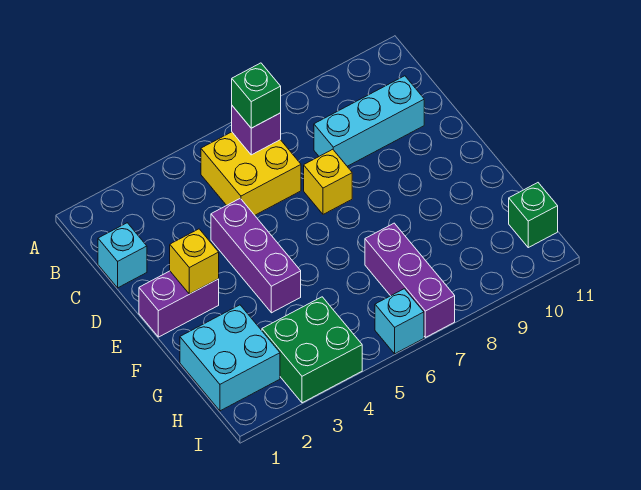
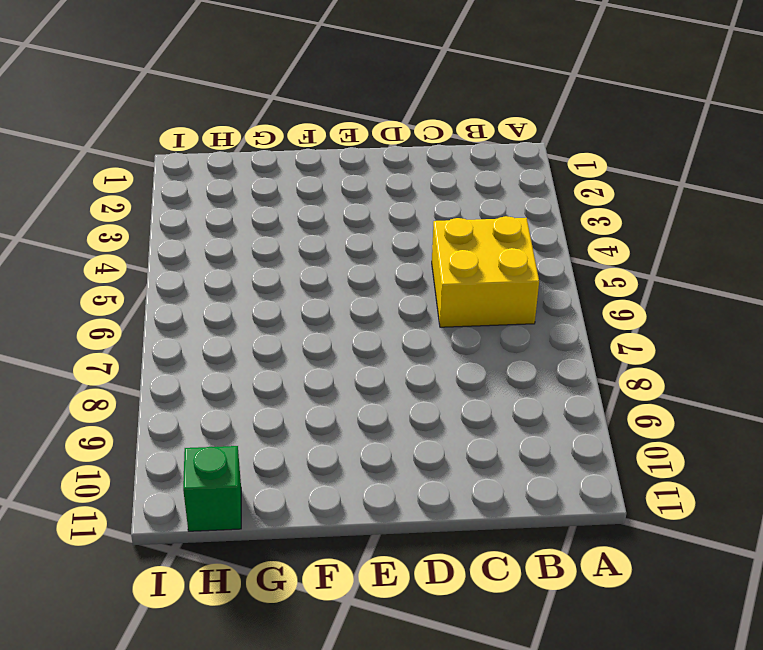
none -> cyan brick C1 level 1
none -> cyan brick C8:C10 level 1
none -> purple brick D4:F4 level 1

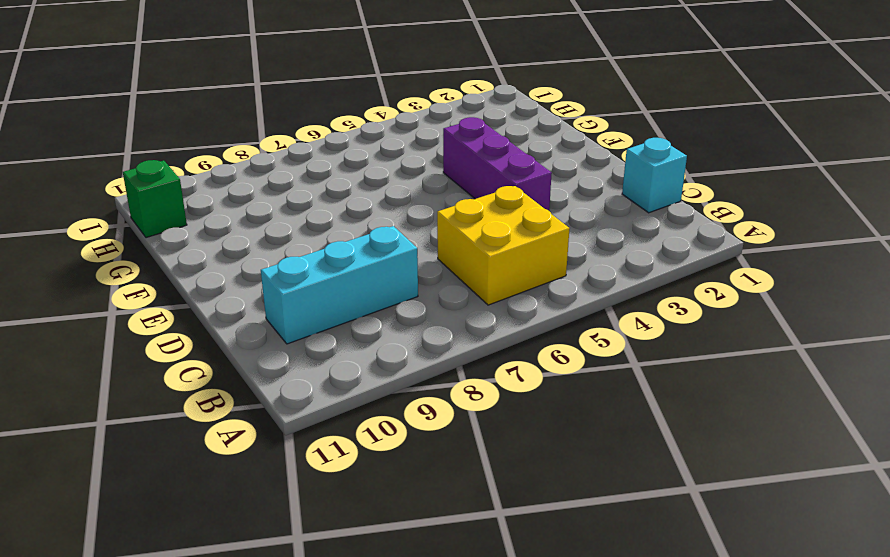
none -> yellow brick D7 level 1
none -> purple brick E1:E2 level 1
none -> cyan brick G1:H2 level 1

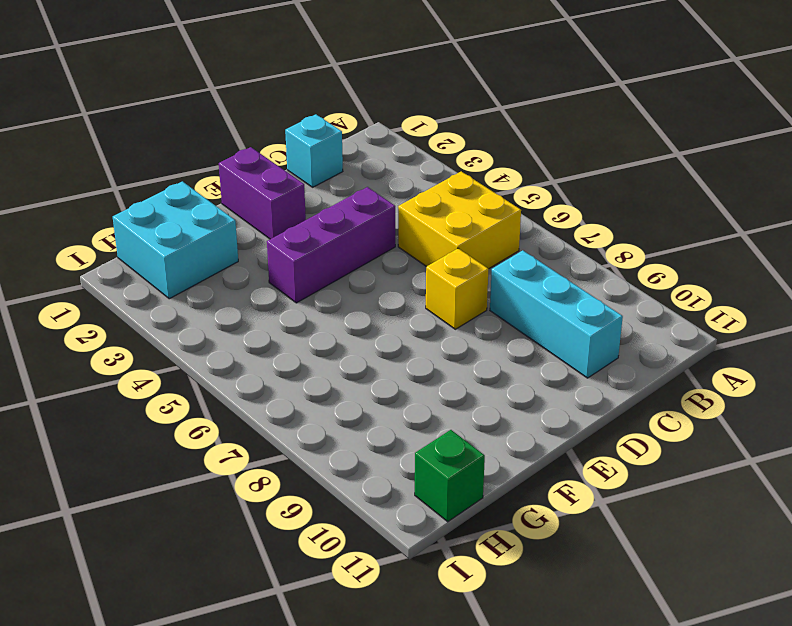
none -> purple brick G7:I7 level 1
none -> green brick H3:I4 level 1
none -> cyan brick I6 level 1

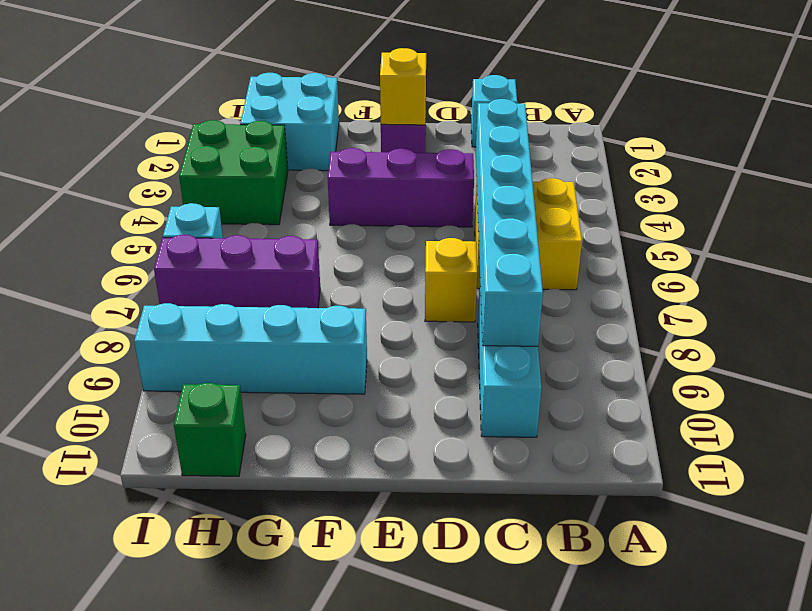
cyan brick C4:C9 level 2 -> none
cyan brick F9:I9 level 1 -> none
none -> purple brick B6 level 2
none -> green brick B6 level 3

